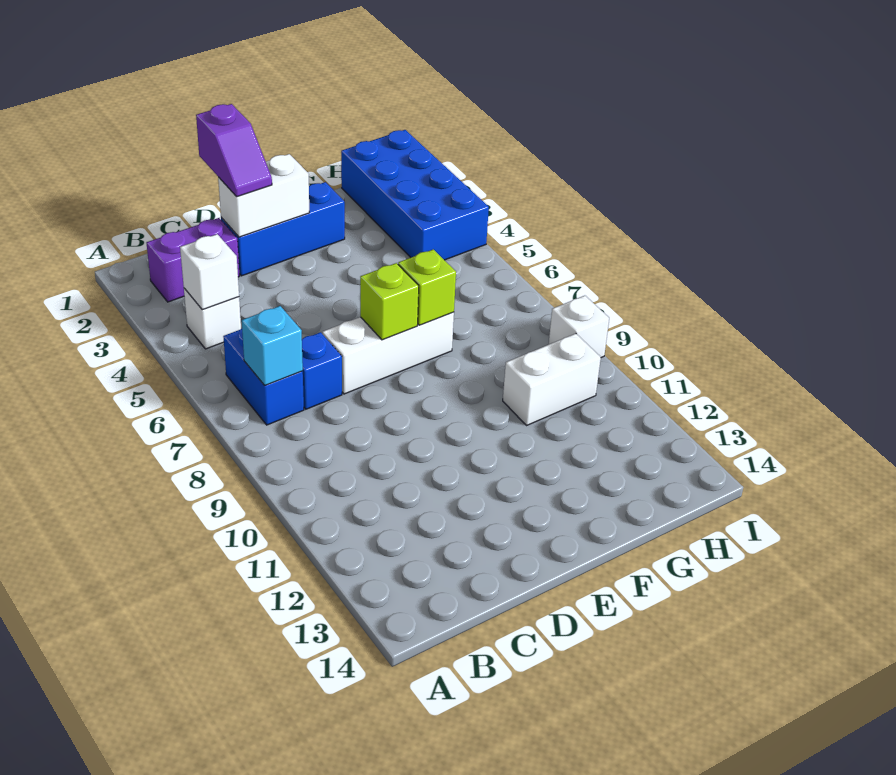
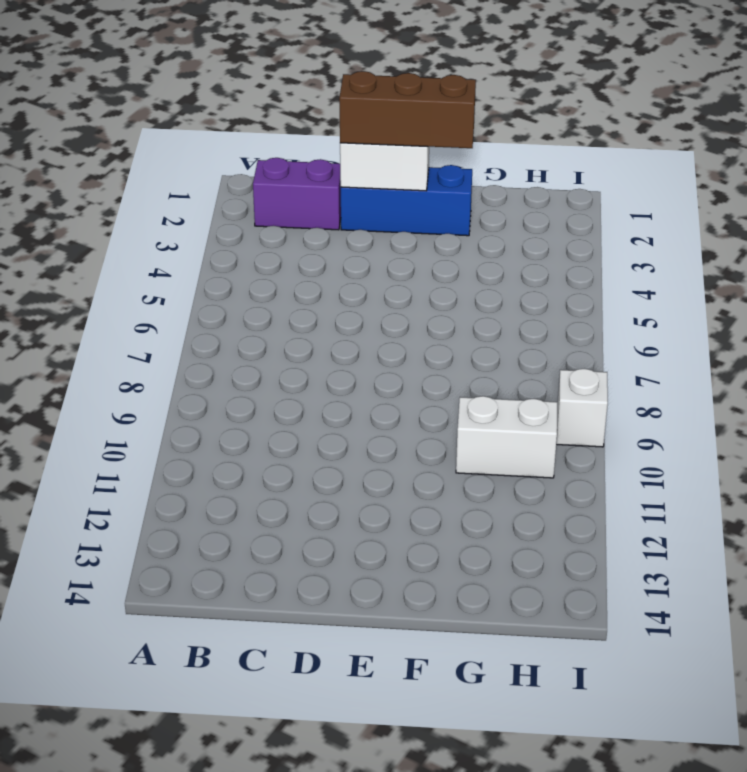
brown brick D2:F2 level 3 -> purple slope D1:D2 level 3 top 1
none -> white brick B4 level 1
none -> blue brick B6:B7 level 1
none -> blue brick C7 level 1

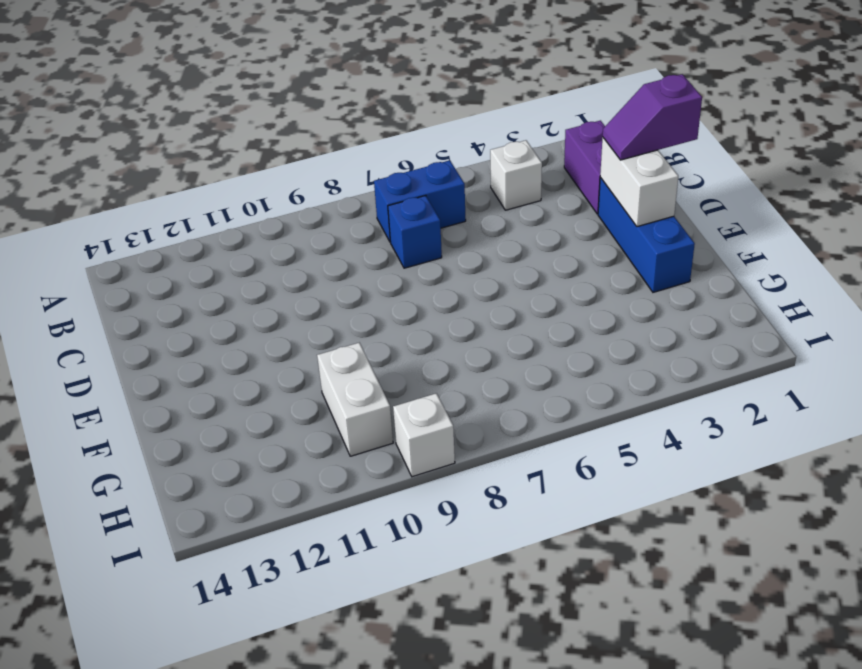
none -> white brick D7:F7 level 1
none -> blue brick H1:I4 level 1
none -> white brick B4 level 2

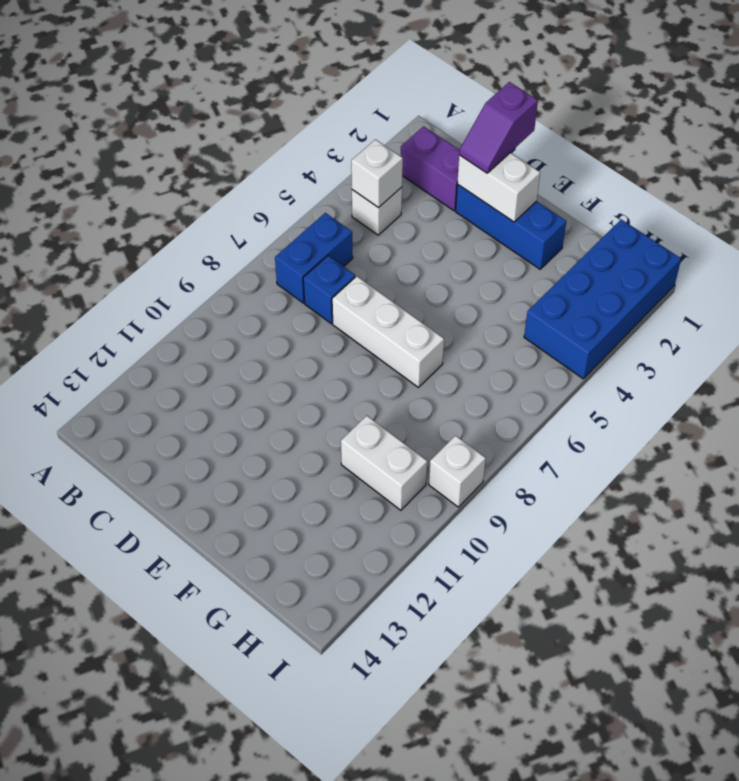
none -> cyan brick B7 level 2
none -> lime brick E7 level 2
none -> lime brick F7 level 2

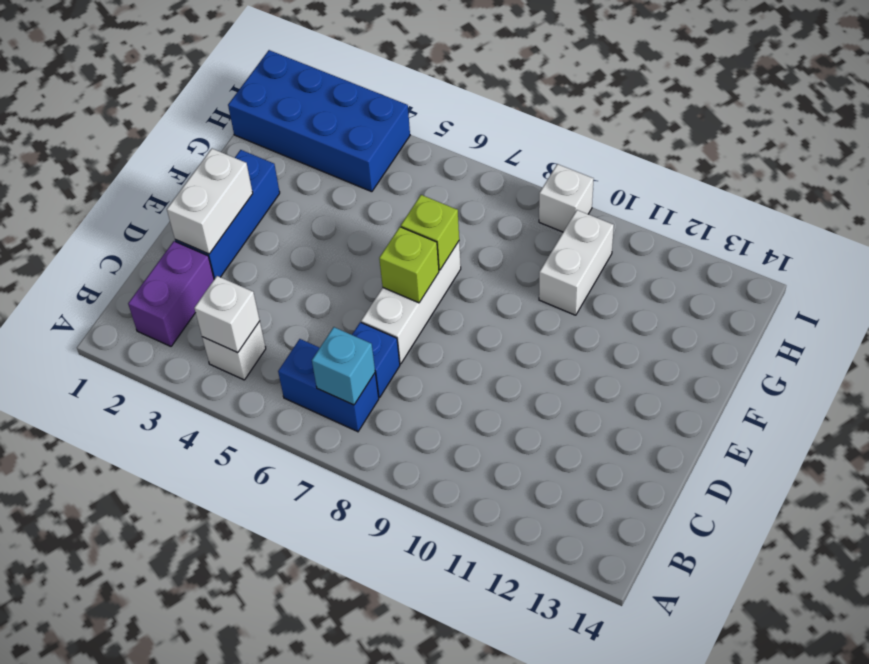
none -> purple slope D1:D2 level 3 top 1

